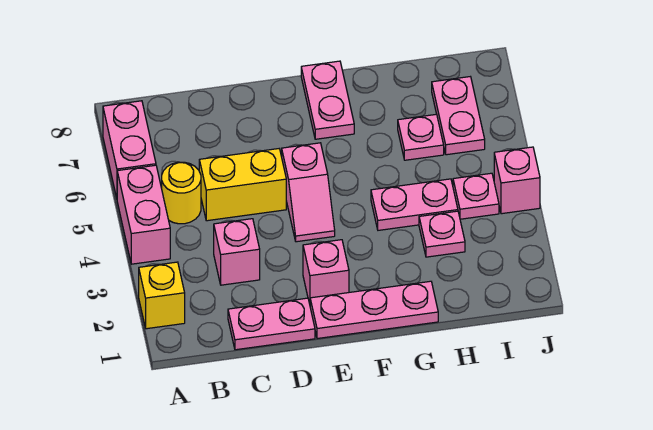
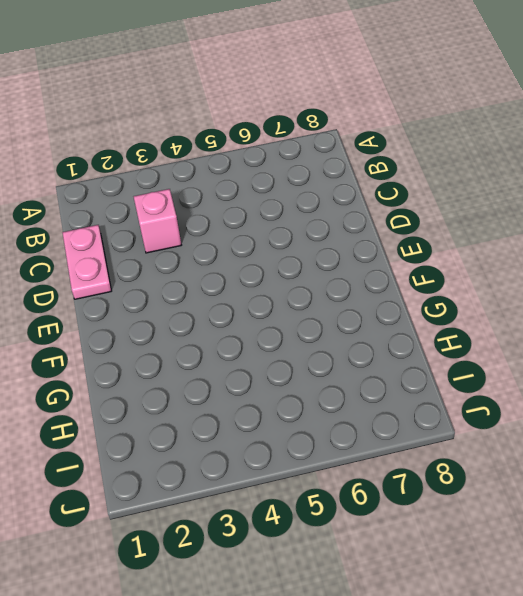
none -> yellow brick A2 level 1
none -> pink brick A4:A5 level 1
none -> pink brick A6:A7 level 1

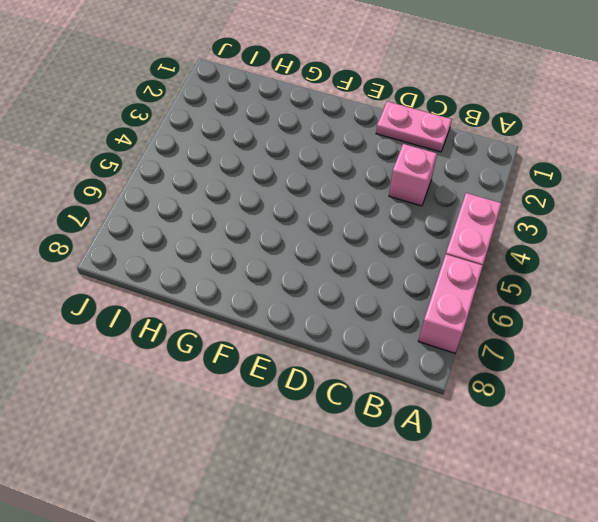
none -> yellow brick A2 level 1
none -> yellow round brick B5 level 1
none -> yellow brick C5:D5 level 1

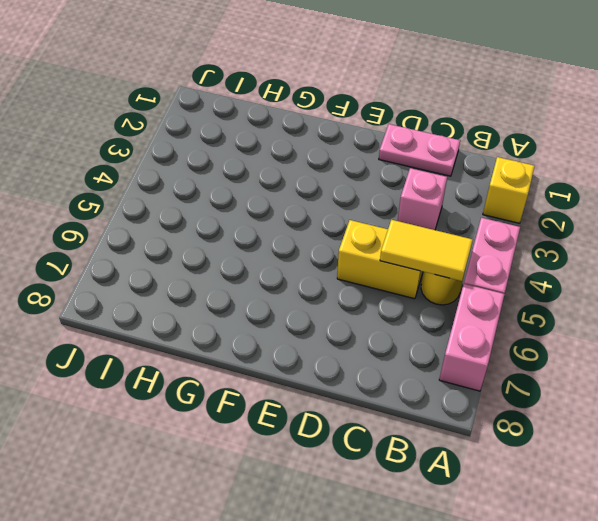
yellow tile B5:C5 level 2 -> none
none -> pink plate E1:G1 level 1
none -> pink brick E2 level 1
none -> pink slope E4:E5 level 1 top 5

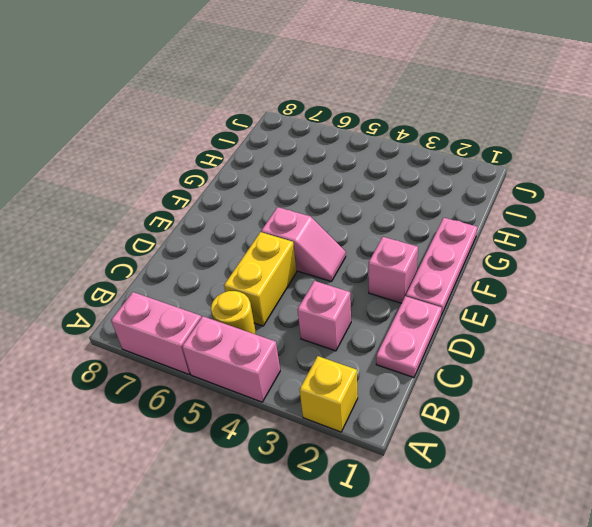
none -> pink plate F7:F8 level 1
none -> pink plate G4:H4 level 1
none -> pink plate H3 level 1

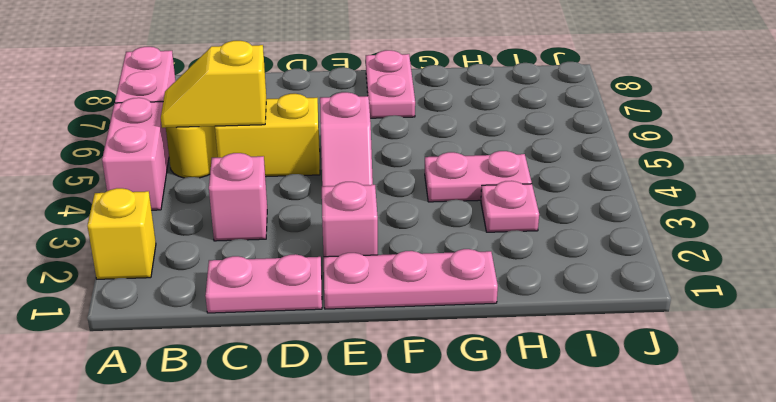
yellow slope B5:C5 level 2 top C -> none
none -> pink plate H6 level 1
none -> pink plate I4 level 1
none -> pink plate I6:I7 level 1

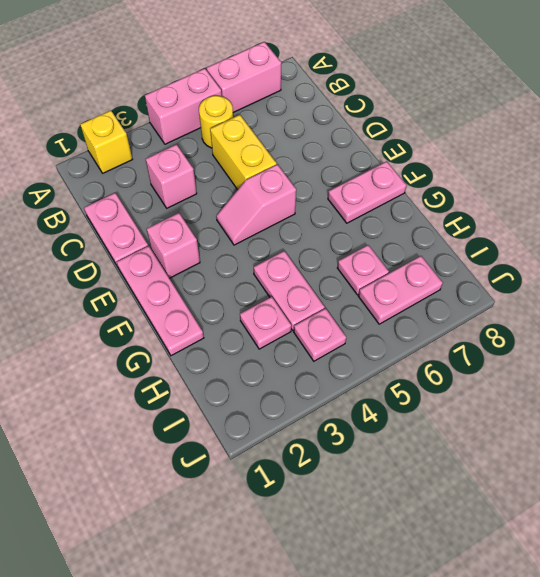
none -> pink brick J4 level 1

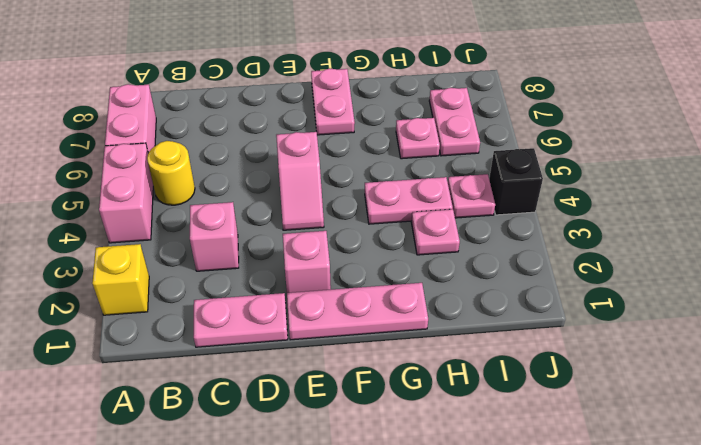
black brick J4 level 1 -> pink brick J4 level 1
none -> yellow brick C5:D5 level 1

